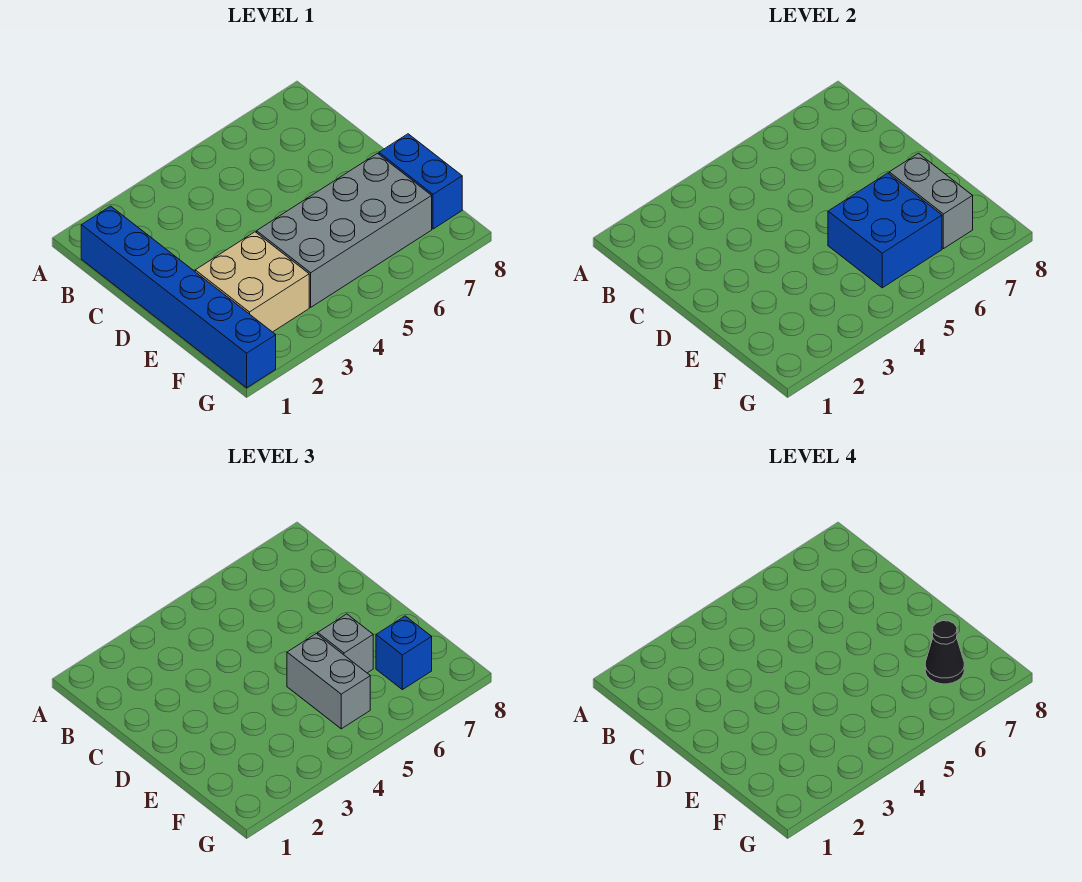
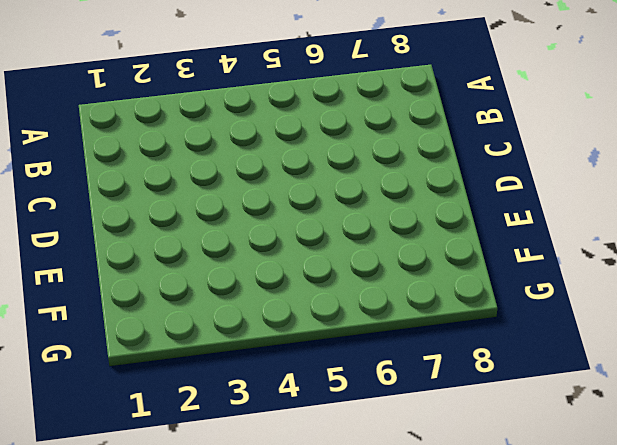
none -> blue brick B1:G1 level 1
none -> tan brick E2:F3 level 1

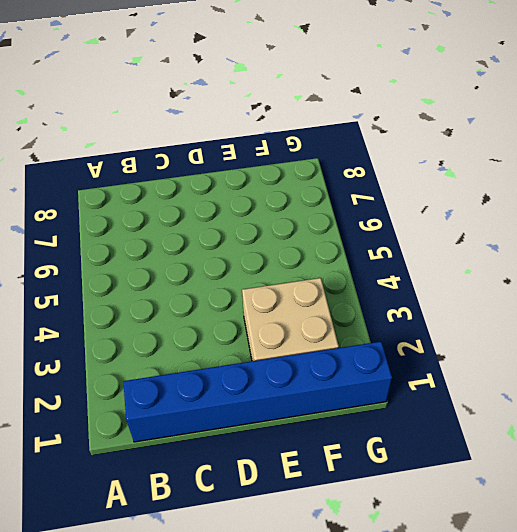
none -> grey brick E4:F7 level 1
none -> blue brick E8:F8 level 1

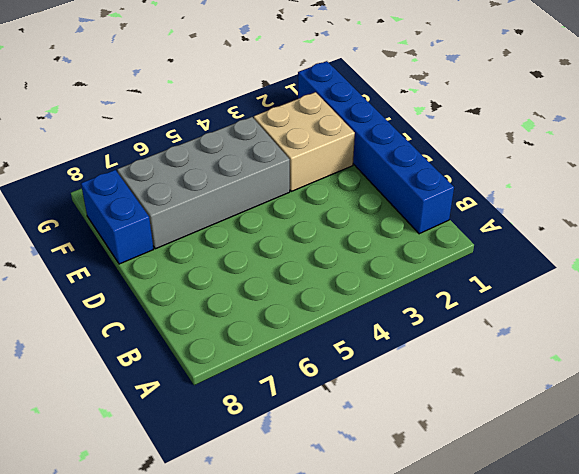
none -> blue brick E5:F6 level 2
none -> grey brick E7:F7 level 2

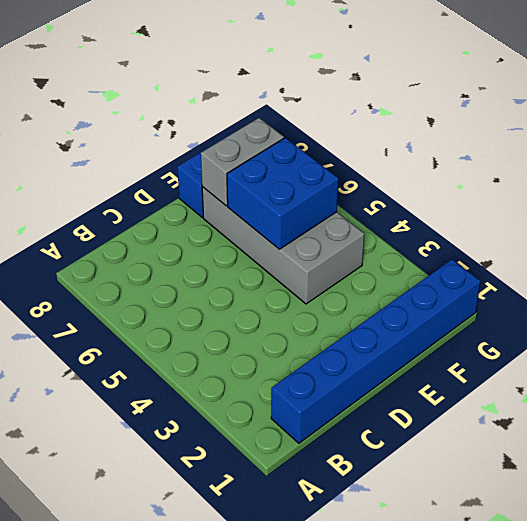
none -> tan brick E2:F3 level 1
none -> grey brick E5:F5 level 3

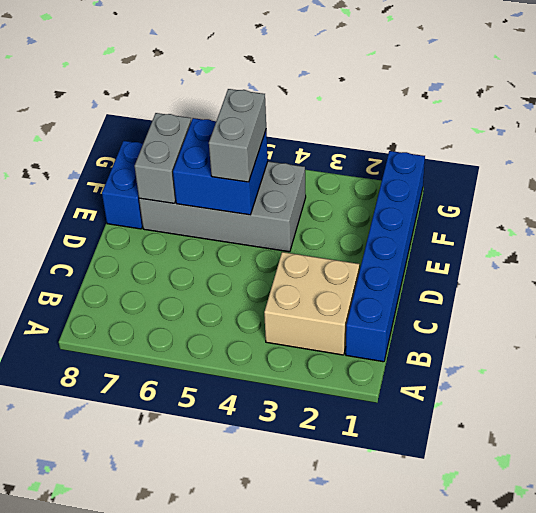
tan brick B2:C3 level 1 -> tan brick E2:F3 level 1
none -> grey brick E6 level 3
none -> blue brick F7 level 3

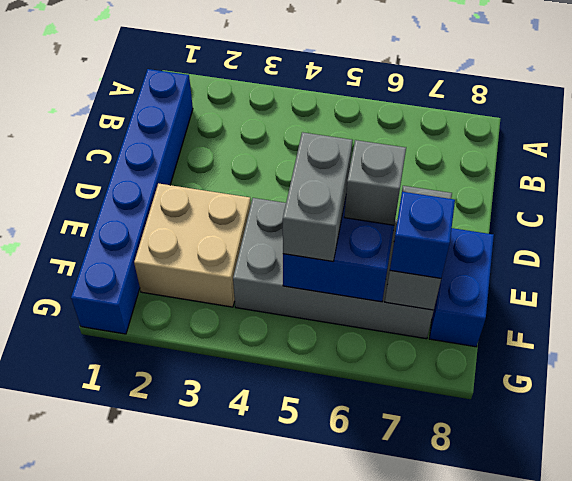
none -> black cone F7 level 4

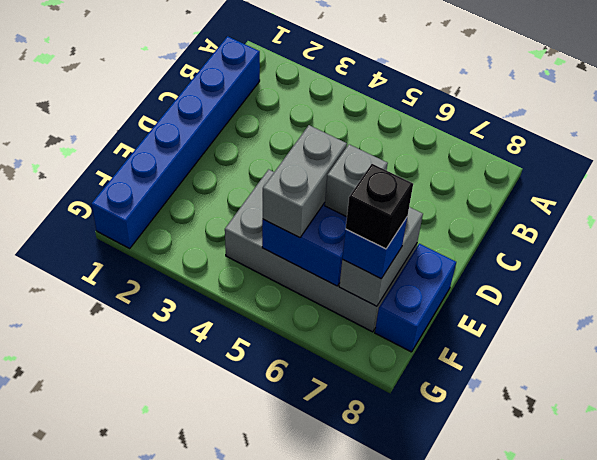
black brick F7 level 4 -> black cone F7 level 4
none -> tan brick E2:F3 level 1

